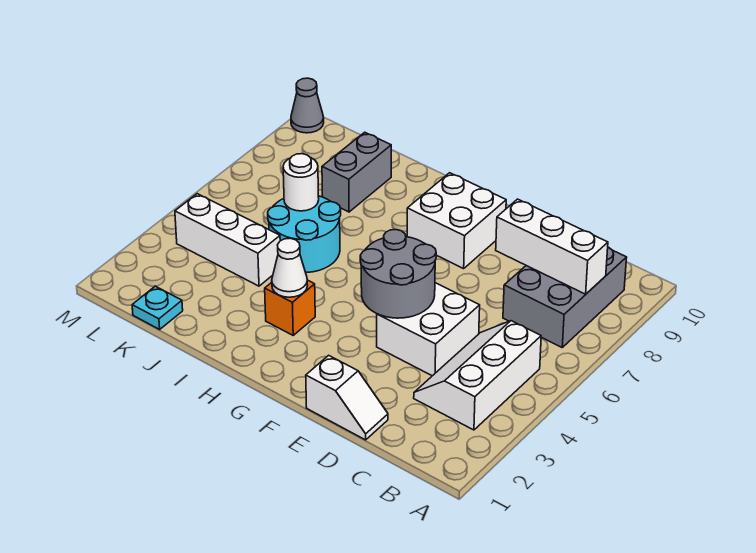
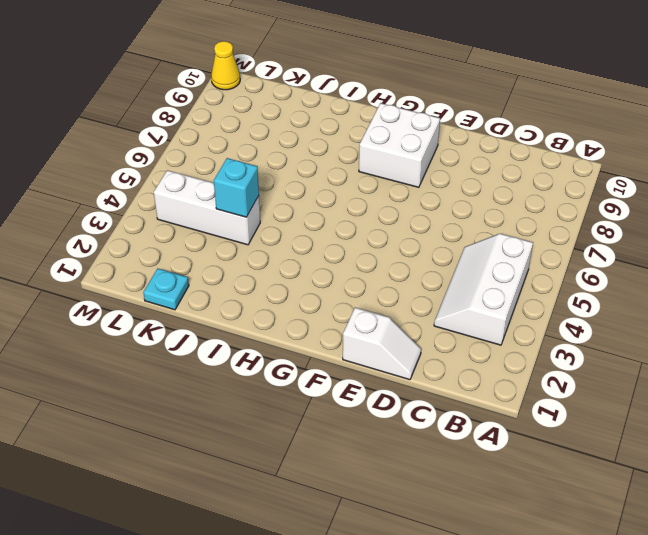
cyan brick J4 level 2 -> none
yellow cone M10 level 1 -> grey cone M10 level 1
none -> grey brick B7:C9 level 1
none -> white brick D4:E5 level 1
none -> orange brick H3 level 1

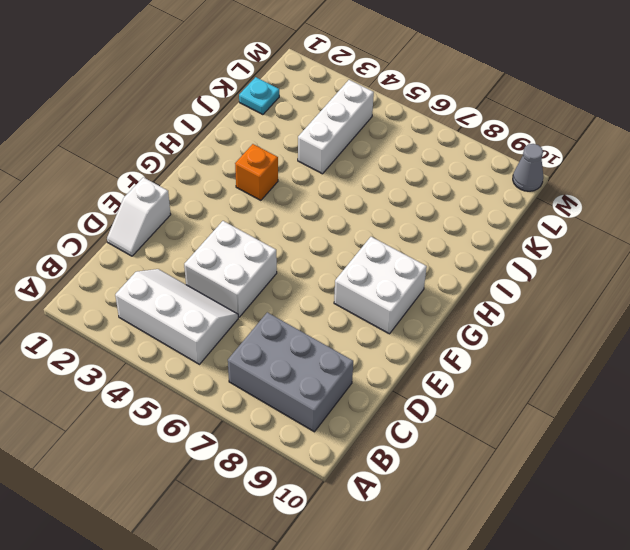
none -> cyan round brick I5:J6 level 1
none -> grey brick J8:J9 level 1
none -> white brick B8:D8 level 2

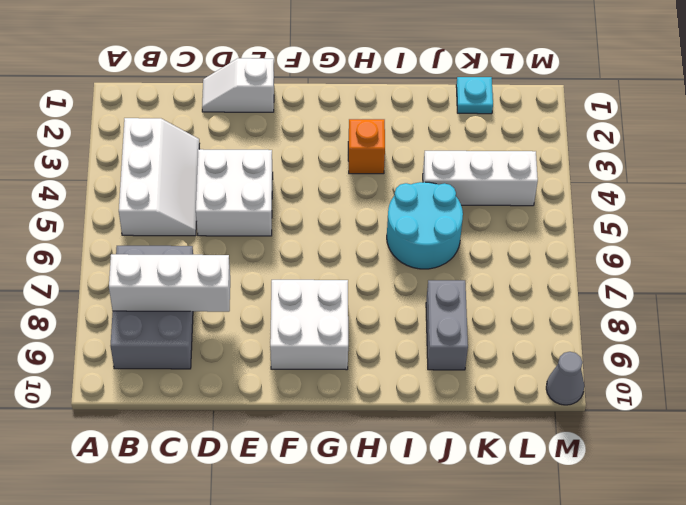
none -> grey round brick E4:F5 level 2
none -> white cone H3 level 2
none -> white round brick J6 level 2

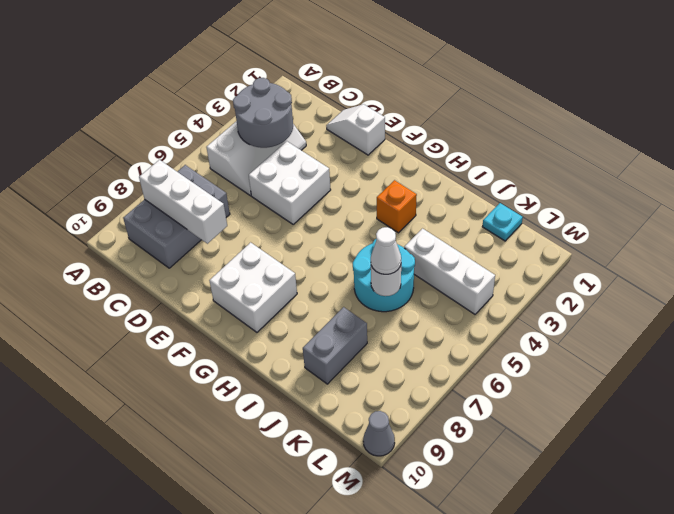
grey round brick B3:C4 level 2 -> grey round brick E4:F5 level 2
white cone J6 level 3 -> white cone H3 level 2

